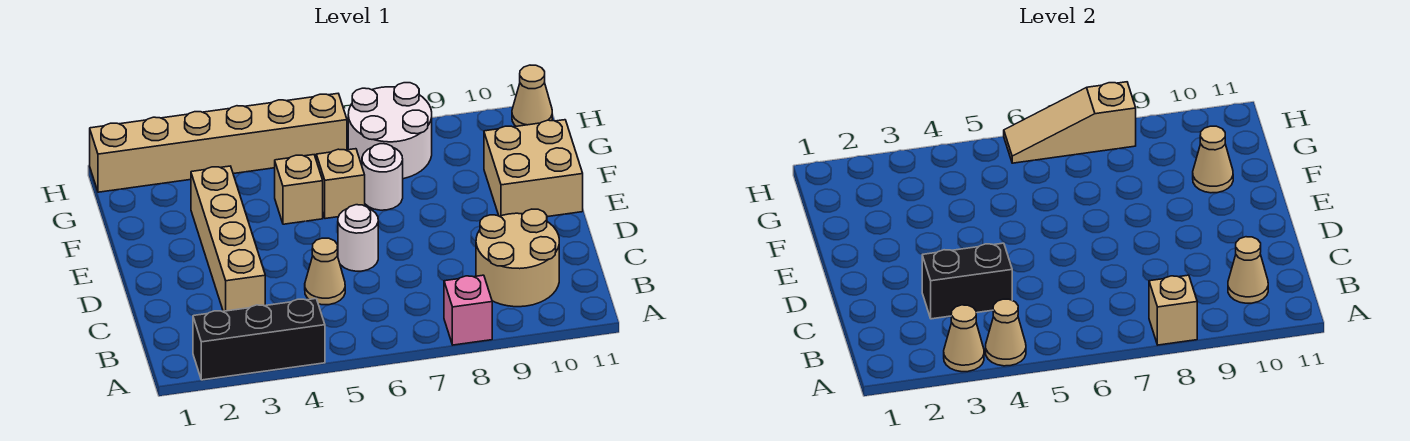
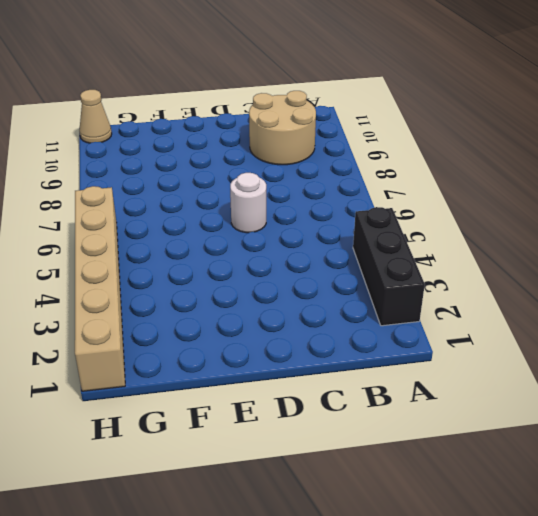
none -> pink brick A8 level 1
none -> tan brick C3:F3 level 1
none -> tan cone C5 level 1

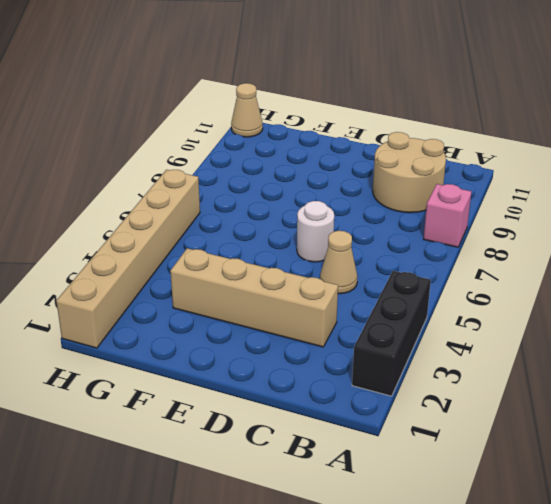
none -> tan brick E10:F11 level 1
none -> tan brick F5 level 1
none -> tan brick F6 level 1

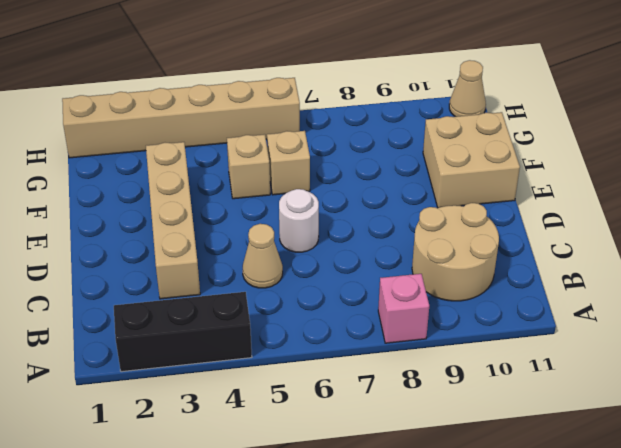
none -> white round brick F7 level 1
none -> white round brick G7:H8 level 1
none -> tan cone A3 level 2

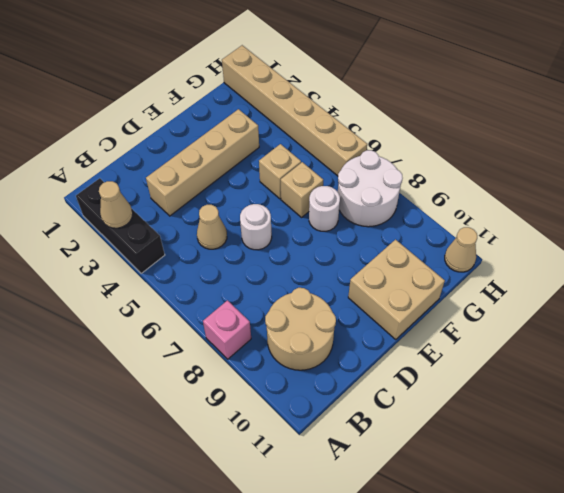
none -> tan cone A4 level 2
none -> tan brick A8 level 2
none -> tan cone B10 level 2

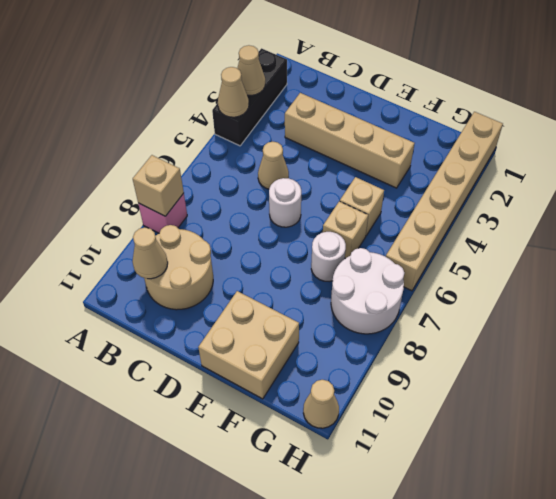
none -> black brick C3:C4 level 2
none -> tan cone F10 level 2
none -> tan slope H6:H8 level 2 top 8

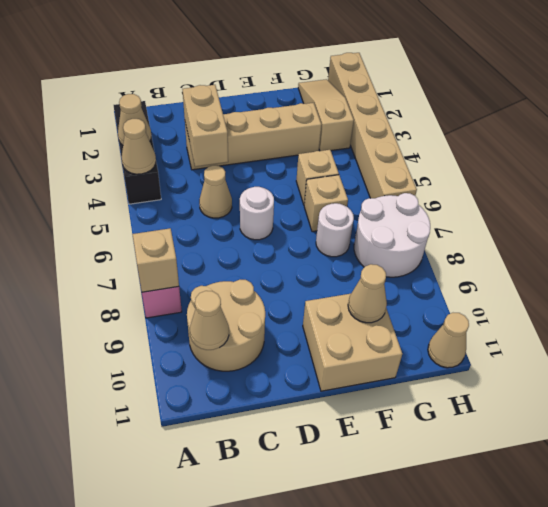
tan brick C3:C4 level 2 -> black brick C3:C4 level 2
tan slope G1:G3 level 1 top 3 -> tan slope H6:H8 level 2 top 8

